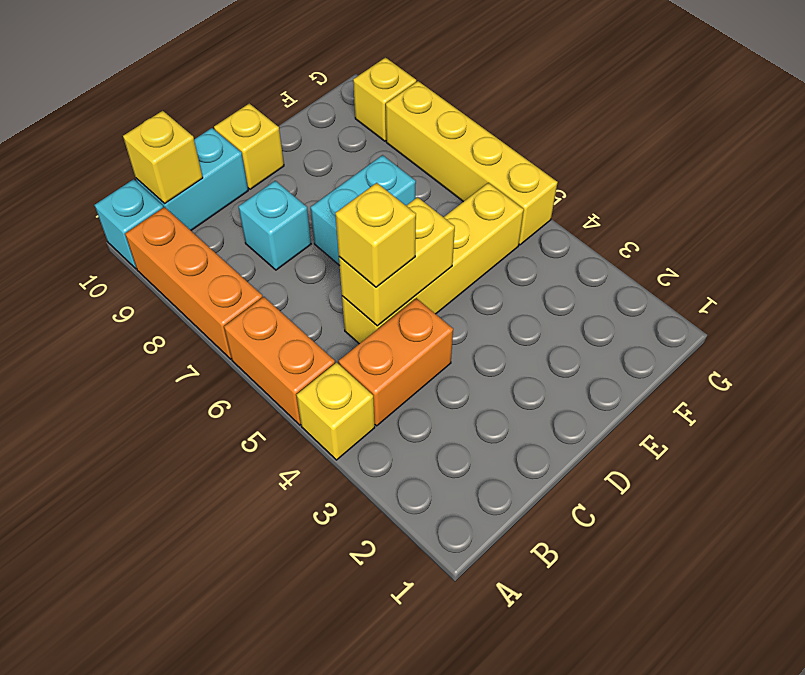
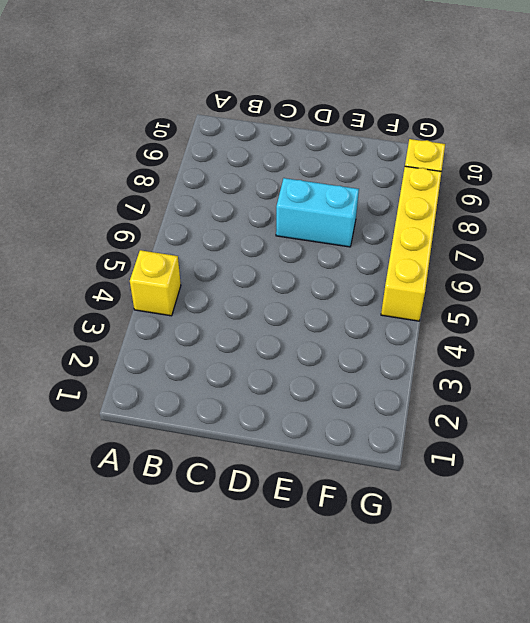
none -> orange brick A5:A6 level 1
none -> orange brick A7:A9 level 1
none -> cyan brick A10 level 1

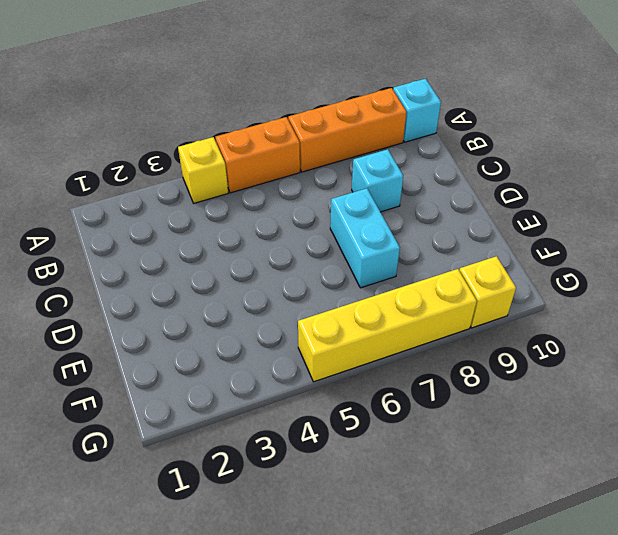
none -> orange brick B4:C4 level 1
none -> cyan brick B10:C10 level 1
none -> yellow brick C5:F5 level 1

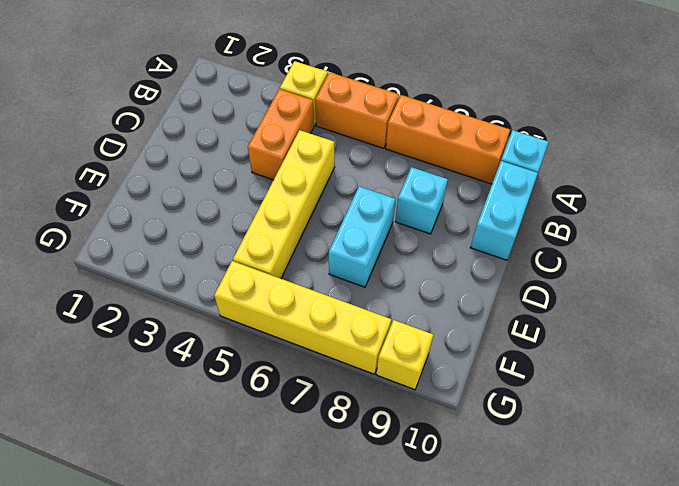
none -> yellow brick D10 level 1
none -> yellow brick B10 level 2
none -> yellow brick C5:D5 level 2

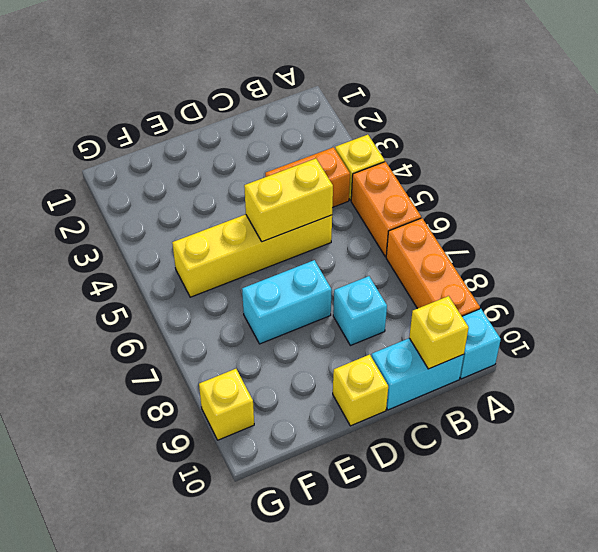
none -> yellow brick G5:G8 level 1
none -> yellow brick C5 level 3

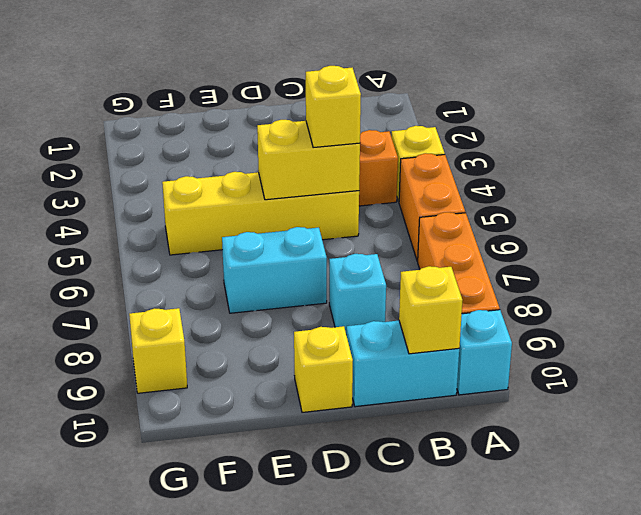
none -> yellow brick G5:G8 level 1

